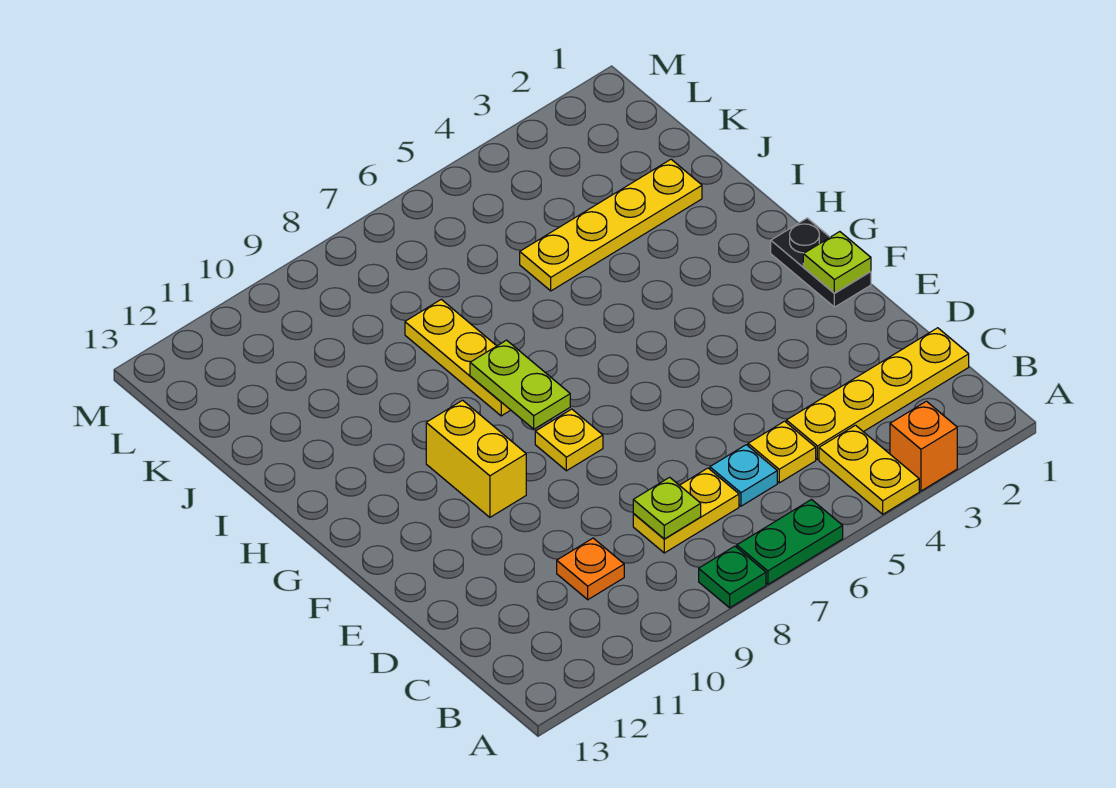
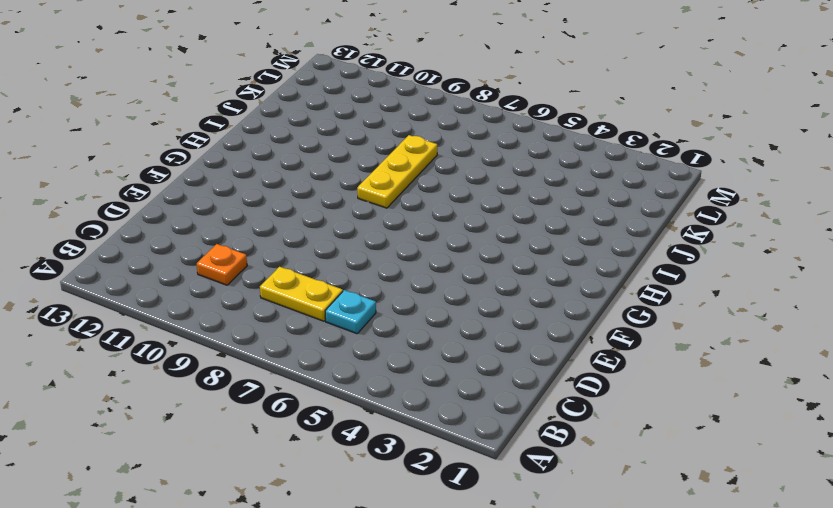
none -> orange brick A3 level 1
none -> yellow plate A4:B4 level 1
none -> green plate A6:A7 level 1

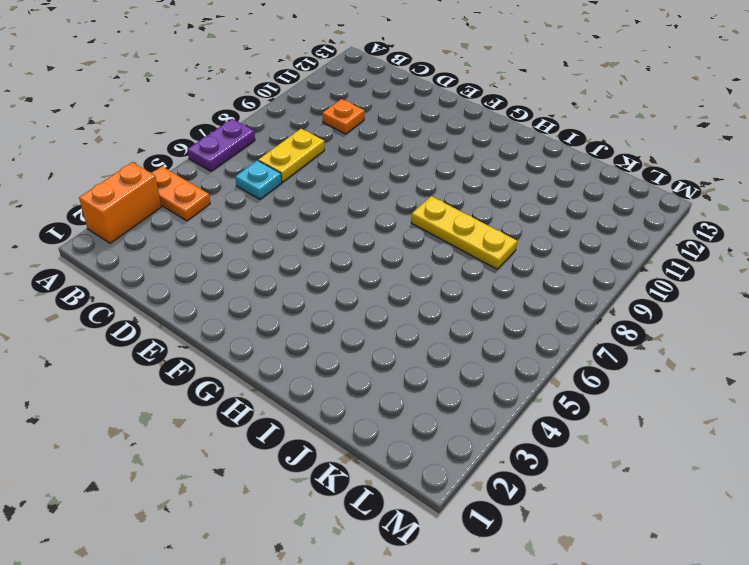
orange brick A2:A3 level 1 -> orange brick A3 level 1
orange plate A4:B4 level 1 -> yellow plate A4:B4 level 1
purple plate A6:A7 level 1 -> green plate A6:A7 level 1
none -> green plate A8 level 1
none -> yellow plate C1:C4 level 1
none -> yellow plate C5 level 1

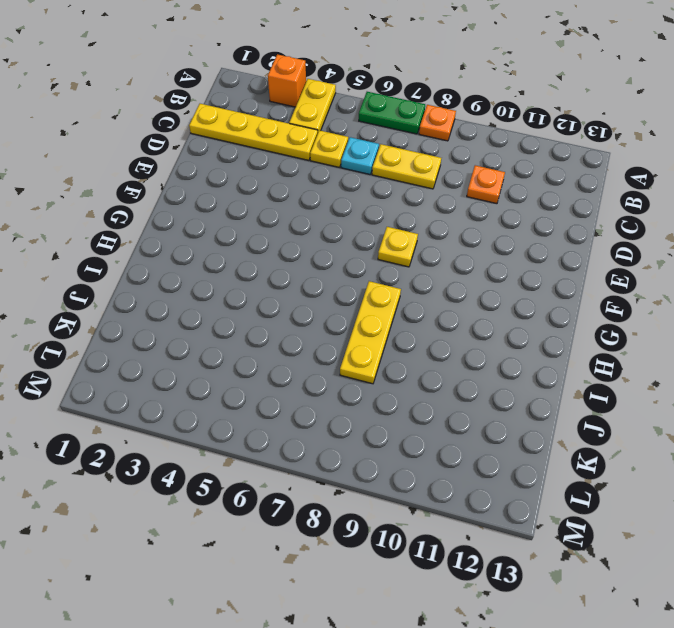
orange plate A8 level 1 -> green plate A8 level 1
none -> black plate F1:G1 level 1
none -> yellow brick F10:G10 level 1
none -> yellow plate J2:J5 level 1

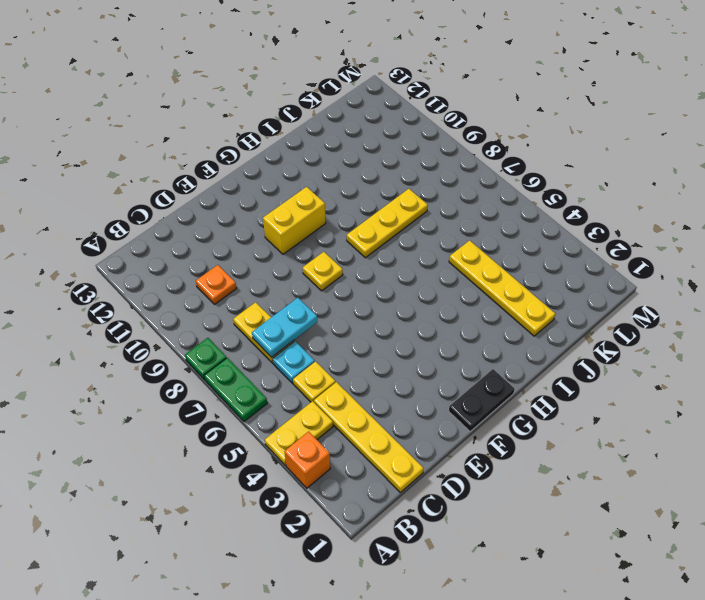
cyan plate C7:D7 level 2 -> none
none -> lime plate C8 level 2
none -> lime plate F1 level 2
none -> lime plate G8:H8 level 2

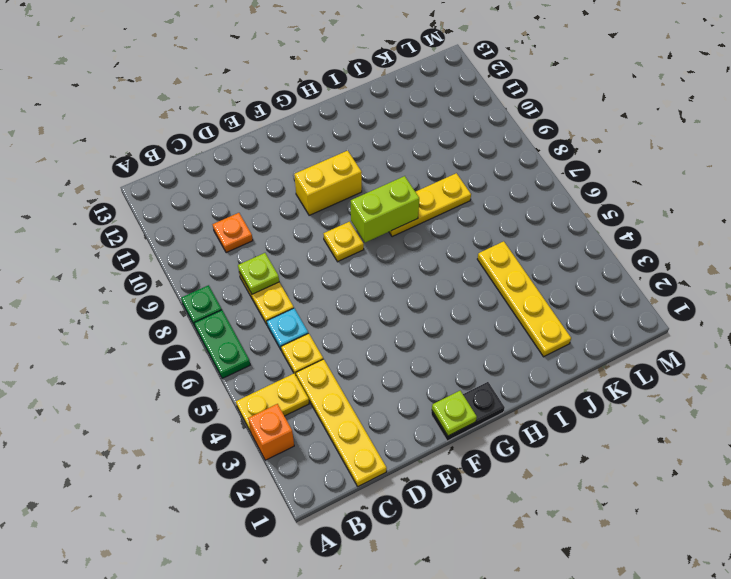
lime brick G8:H8 level 2 -> lime plate G8:H8 level 2

